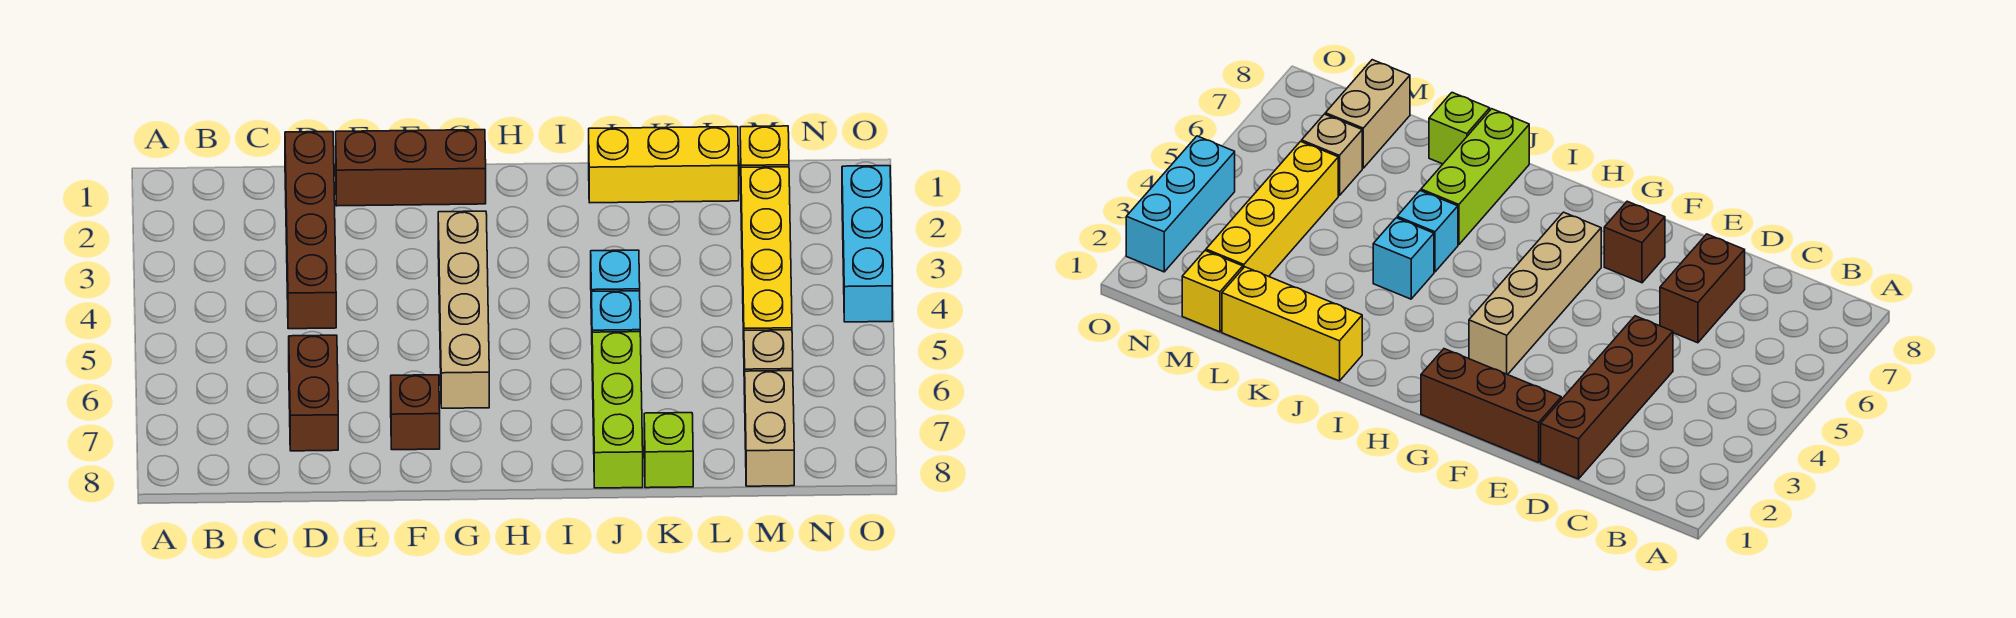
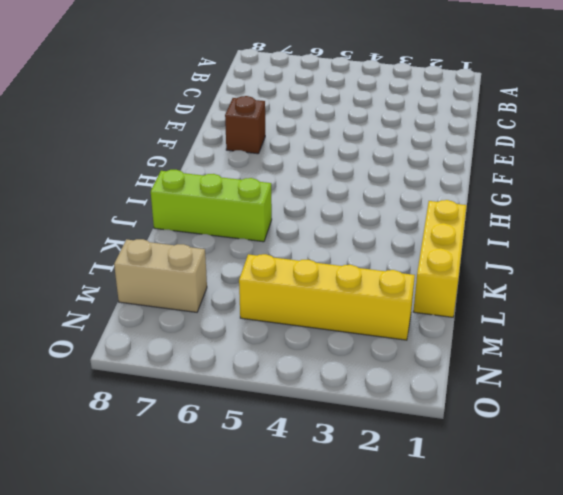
none -> brown brick D1:D4 level 1
none -> brown brick D6:D7 level 1
none -> brown brick E1:G1 level 1

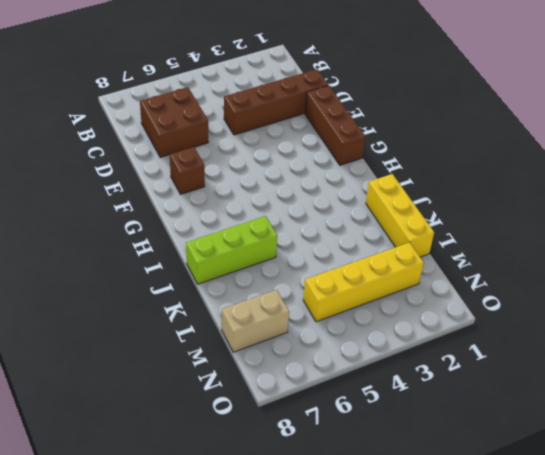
brown brick C6:D7 level 1 -> brown brick D6:D7 level 1
none -> tan brick G3:G6 level 1
none -> cyan brick J4 level 1
none -> cyan brick J5 level 1

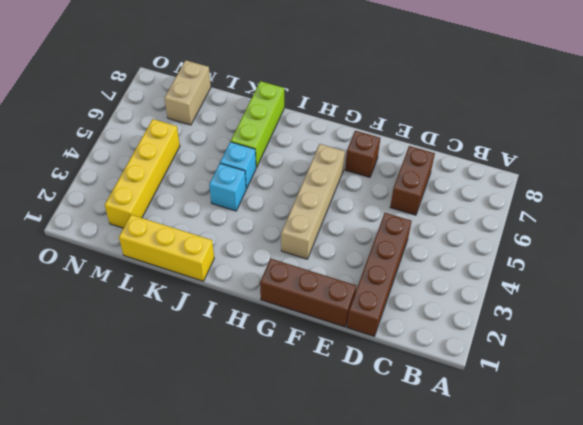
none -> lime brick K8 level 1
none -> yellow brick M1 level 1
none -> tan brick M6 level 1

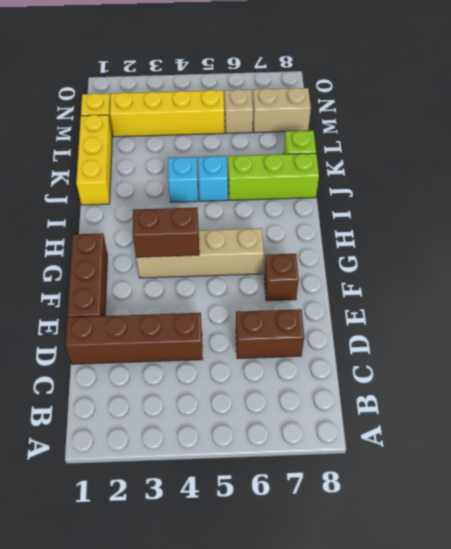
brown brick G3:G4 level 2 -> none
none -> cyan brick O2:O4 level 1

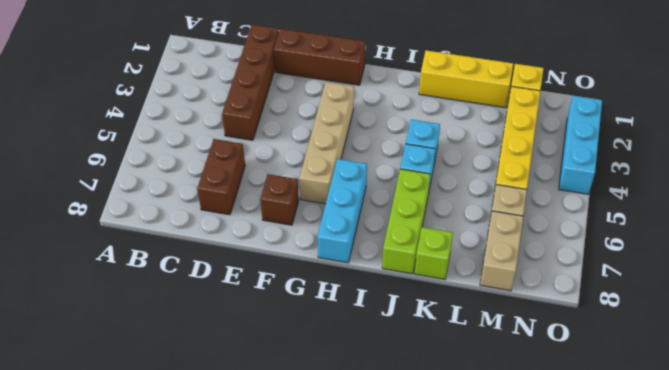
cyan brick H6:H8 level 1 -> none

